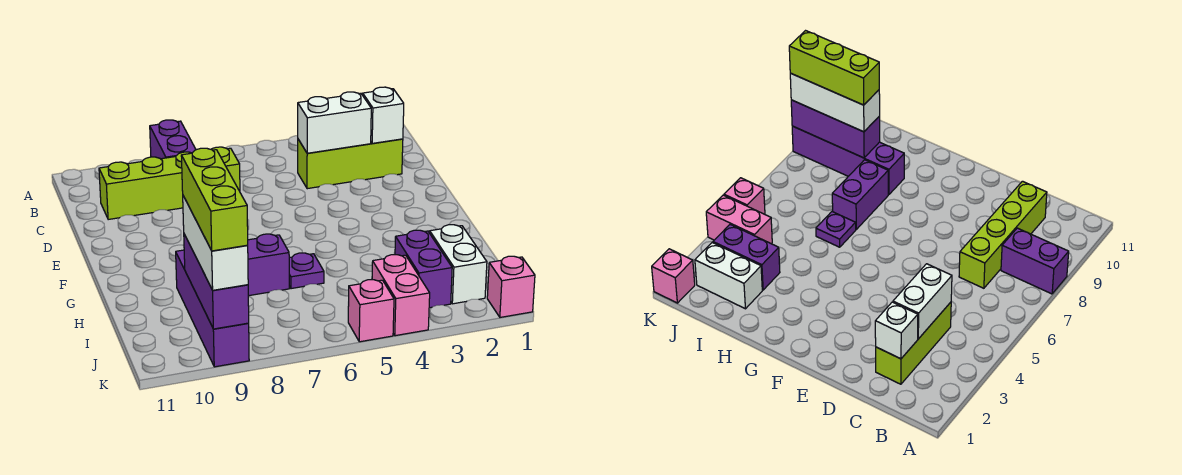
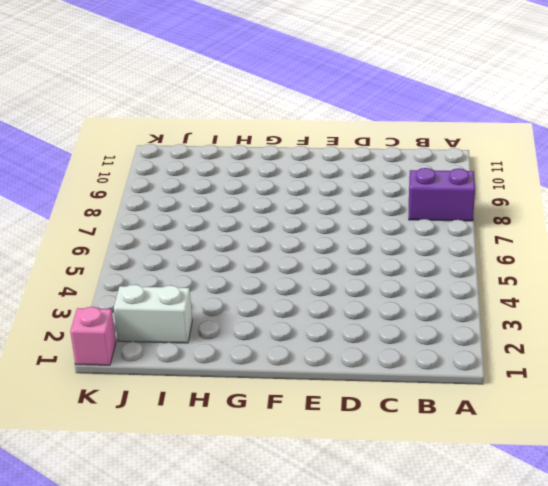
none -> lime brick C2:C4 level 1
none -> lime brick C7:C10 level 1
none -> purple plate H6 level 1

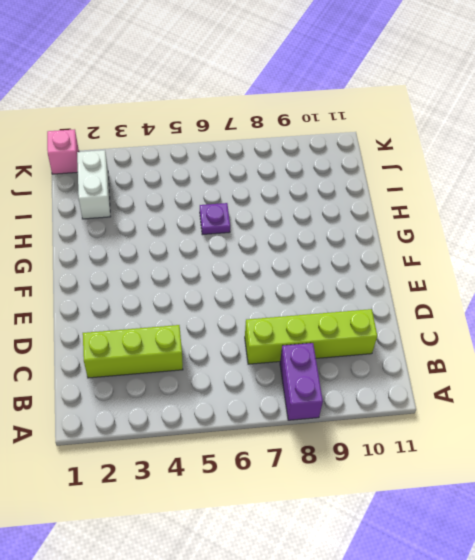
none -> purple brick H7:H8 level 1
none -> purple brick H9:K9 level 1
none -> purple brick I3:J3 level 1

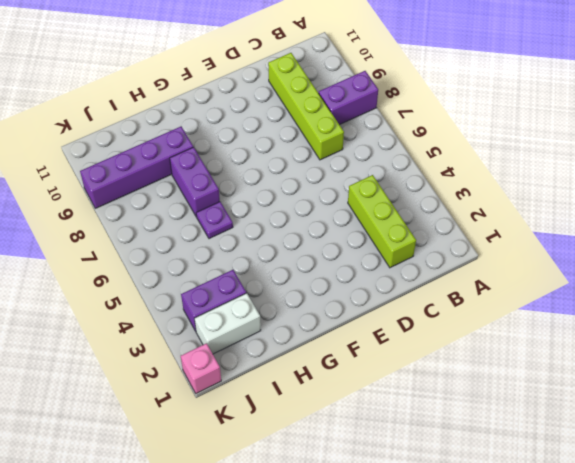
none -> pink brick J4:K4 level 1
none -> pink brick K5 level 1
none -> white brick C2 level 2

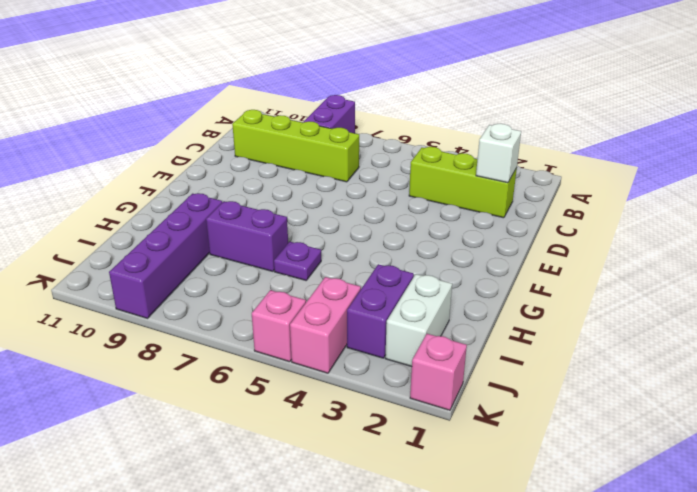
none -> white brick C3:C4 level 2
none -> purple brick I9:K9 level 2
none -> white brick I9:K9 level 3

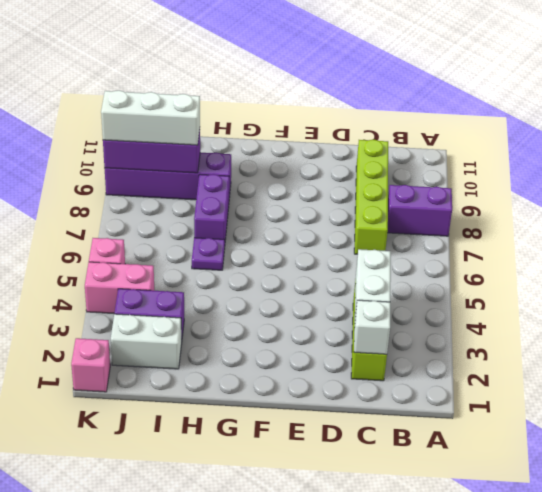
none -> lime brick I9:K9 level 4

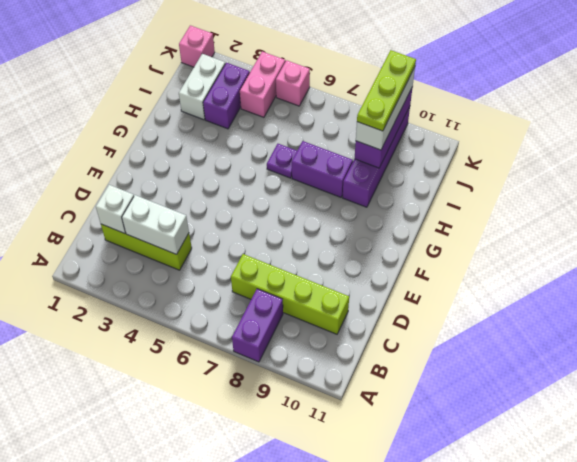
lime plate I9:K9 level 4 -> lime brick I9:K9 level 4

